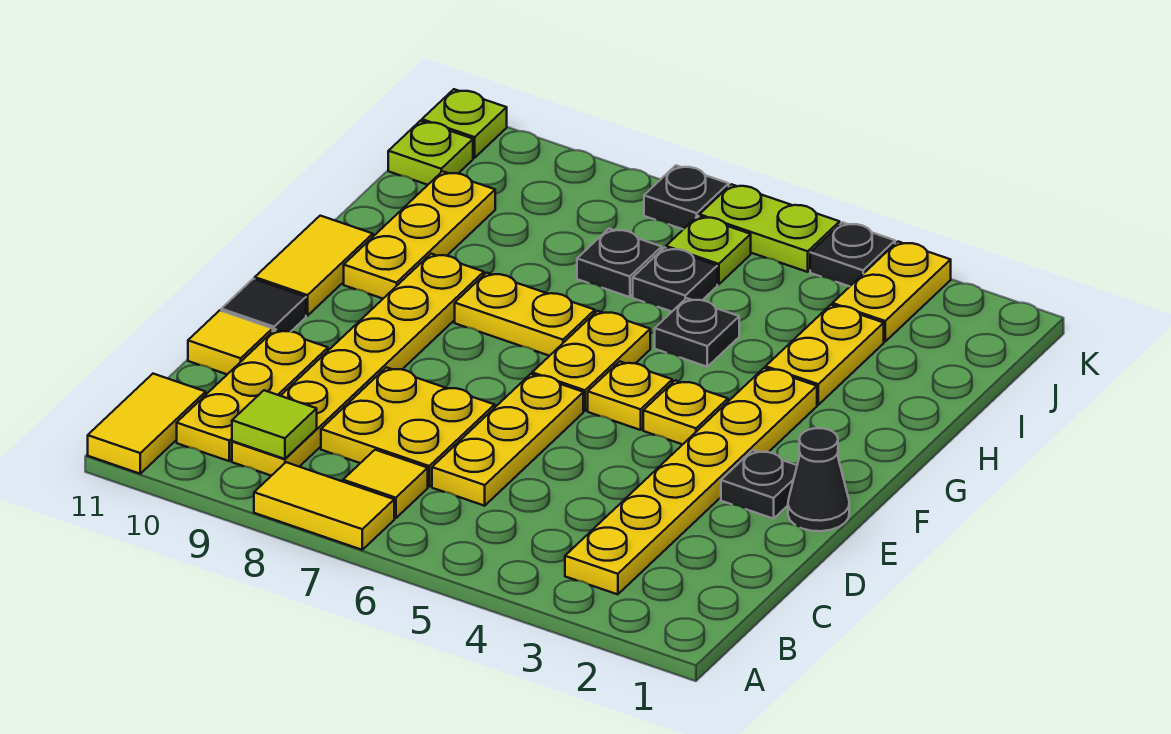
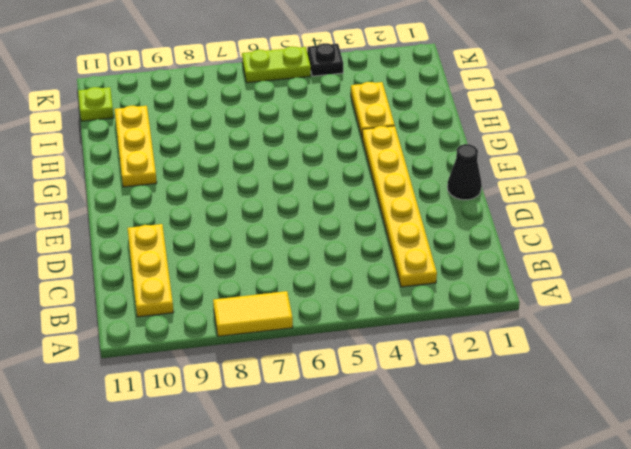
none -> yellow tile A11:B11 level 1
none -> yellow tile B7 level 1
none -> yellow plate B9:G9 level 1
none -> yellow plate C6:E6 level 1

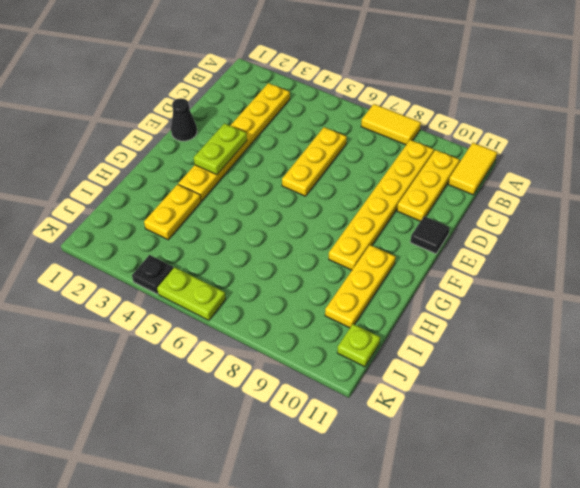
lime plate E3:F3 level 2 -> none
none -> yellow tile B7 level 1
none -> yellow plate C7:D8 level 1
none -> yellow tile D11 level 1
none -> black plate E2 level 1

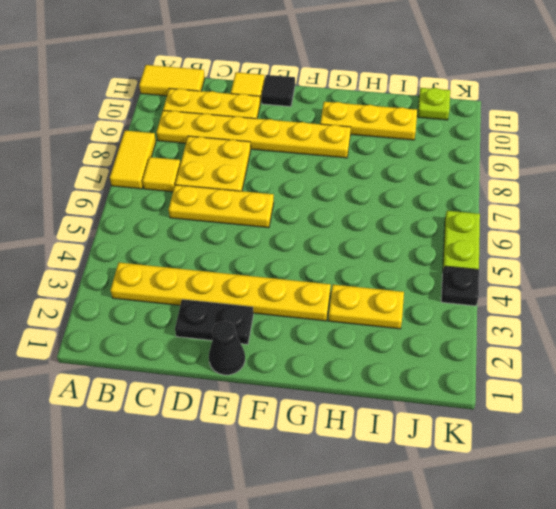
black plate D2:E2 level 1 -> black plate E2 level 1
none -> yellow plate F4 level 1
none -> yellow plate F5 level 1
none -> yellow plate F6:G6 level 1
none -> yellow tile F11:G11 level 1

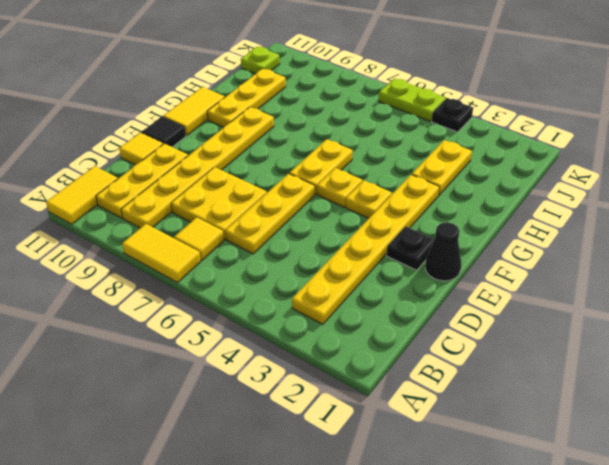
none -> yellow plate G7:G8 level 1
none -> black plate H5 level 1
none -> black plate I6 level 1
none -> black plate I7 level 1

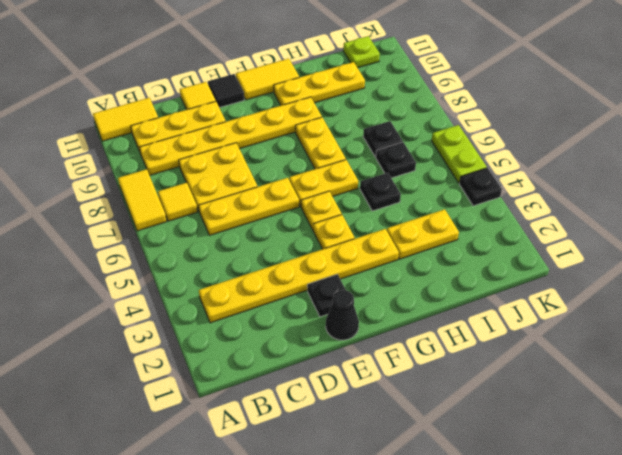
none -> yellow plate J3:K3 level 1
none -> lime plate J6 level 1
none -> black plate K7 level 1
none -> lime plate K11 level 1

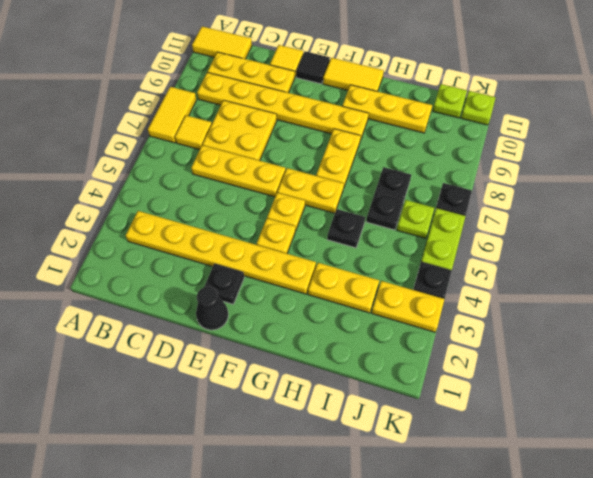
none -> lime tile B9 level 2

